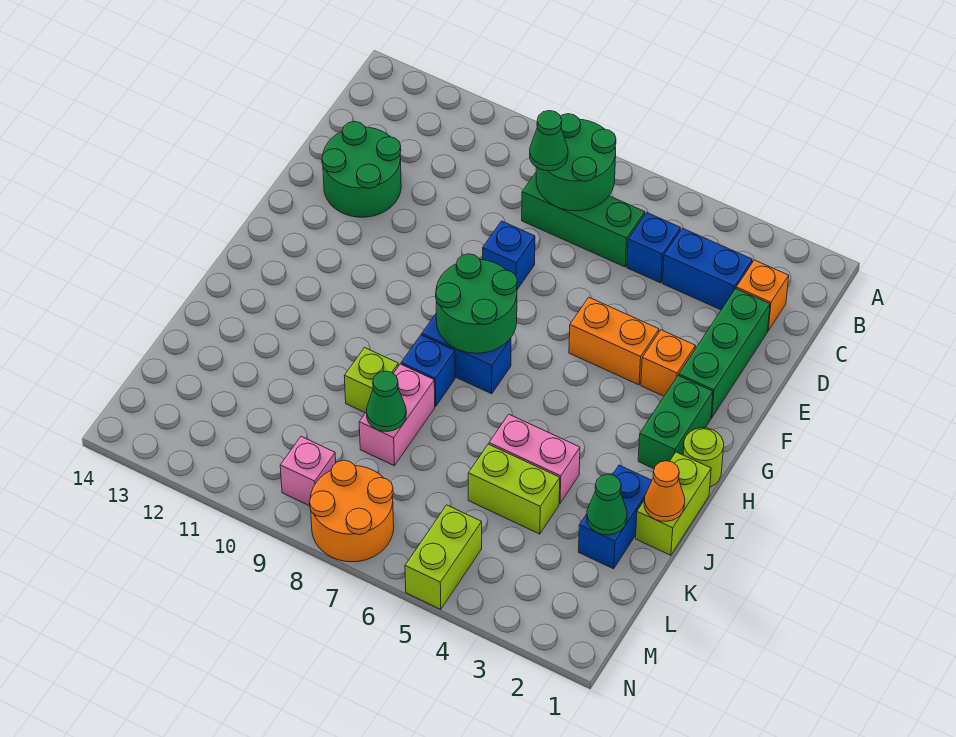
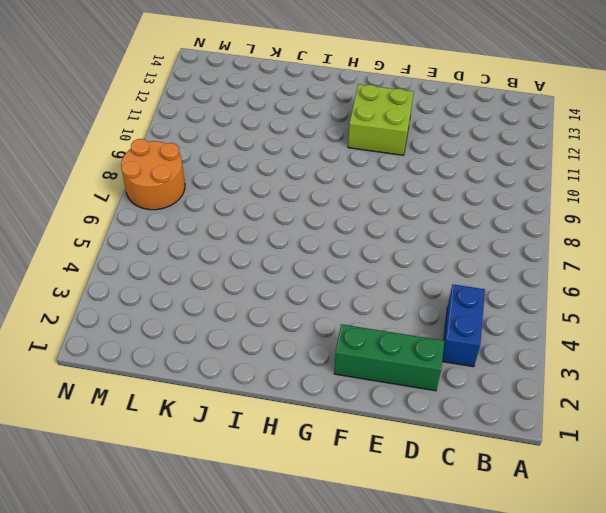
lime brick F11:G12 level 1 -> none
none -> orange brick C2 level 1
none -> blue brick C5 level 1
none -> green brick C6:C8 level 1

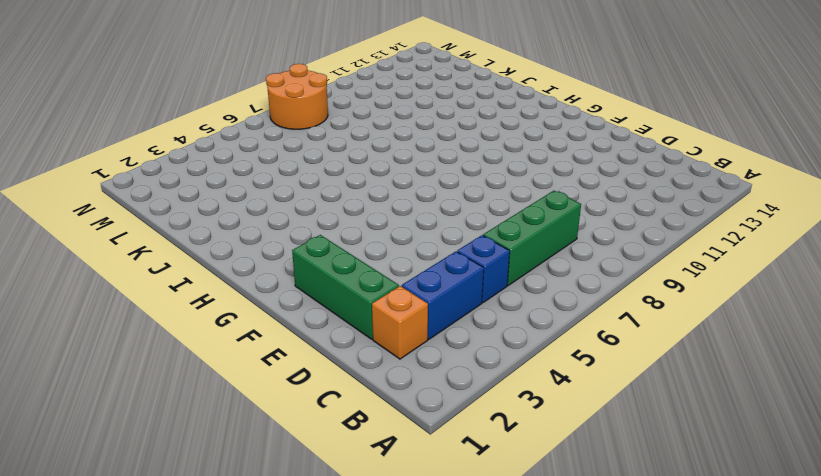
none -> green round brick D12:E13 level 1
none -> blue brick E8 level 1
none -> orange brick F3 level 1

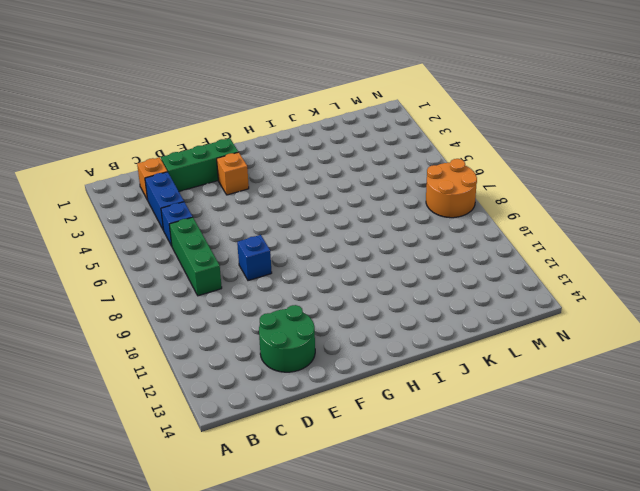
none -> orange brick F4:F5 level 1
none -> green brick G2:H2 level 1
none -> lime round brick H1 level 1

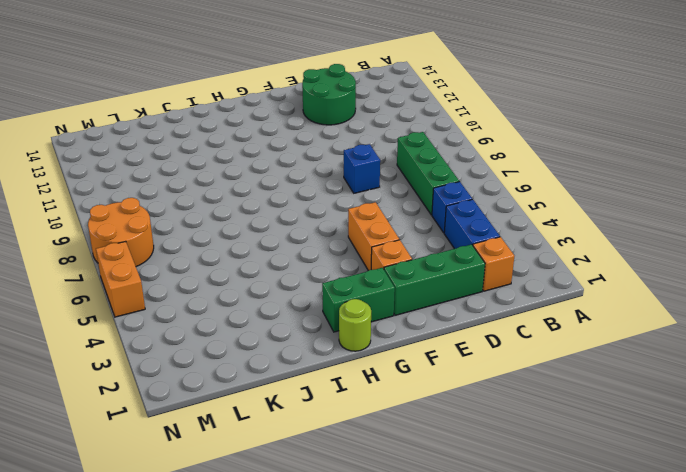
orange brick N5:N6 level 1 -> lime brick M5:N5 level 1
none -> blue brick H7:H8 level 1
none -> lime brick I1:J1 level 1
none -> blue brick I8 level 1

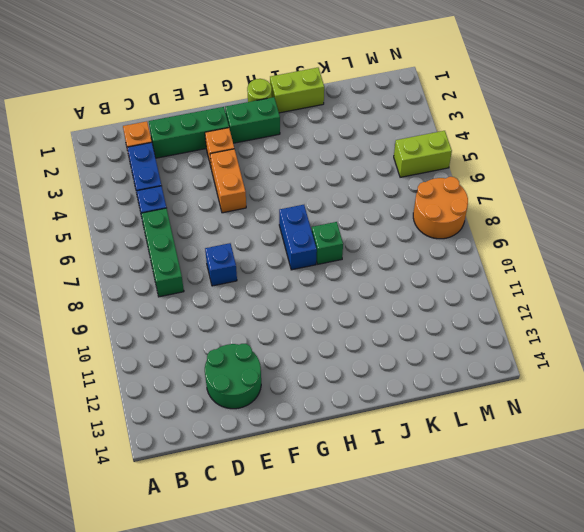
green brick I8 level 1 -> blue brick I8 level 1
none -> blue brick J2:K2 level 1
none -> pink brick J4:J5 level 1
none -> pink brick J8:K8 level 1

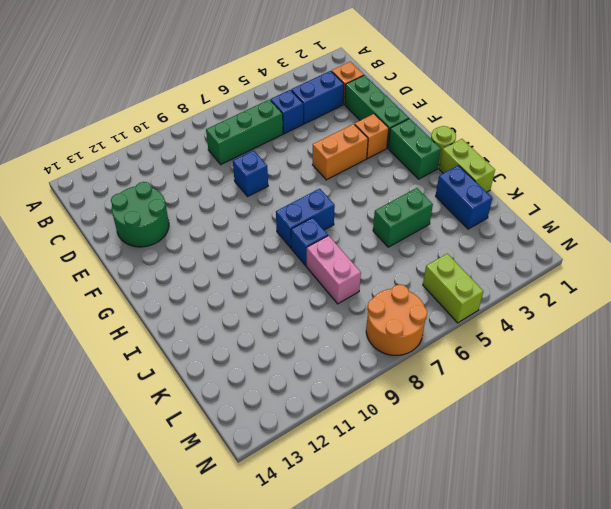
green brick J4:J5 level 1 -> pink brick J4:J5 level 1
none -> lime brick J9 level 1
none -> lime brick K4:K5 level 1
none -> pink brick M9 level 1

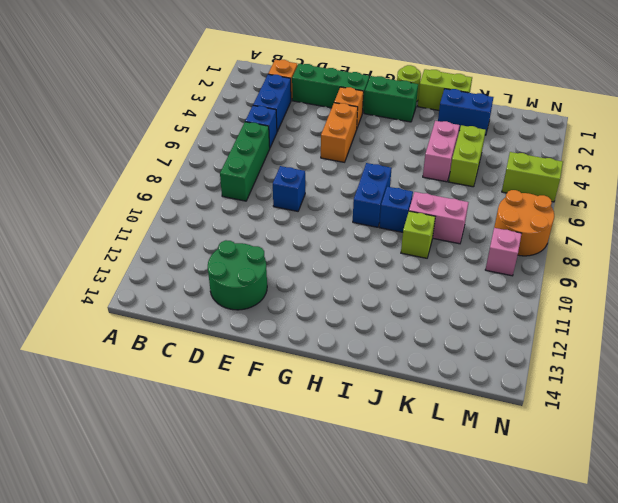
none -> green round brick B7:C8 level 2
none -> green round brick G7:H8 level 2
none -> orange cone J1 level 2

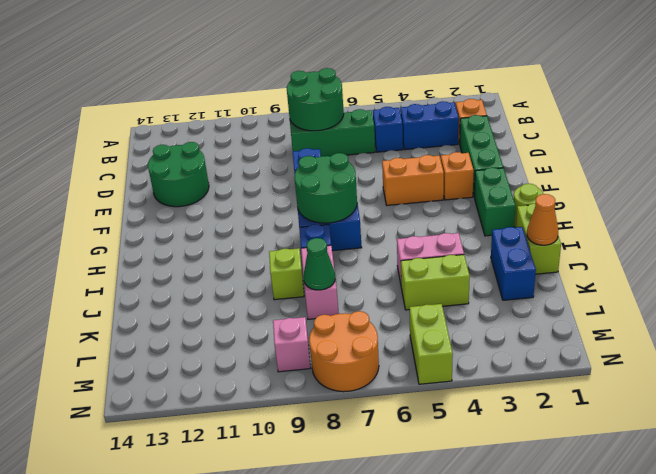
none -> green cone K2 level 2
none -> green cone C8 level 3

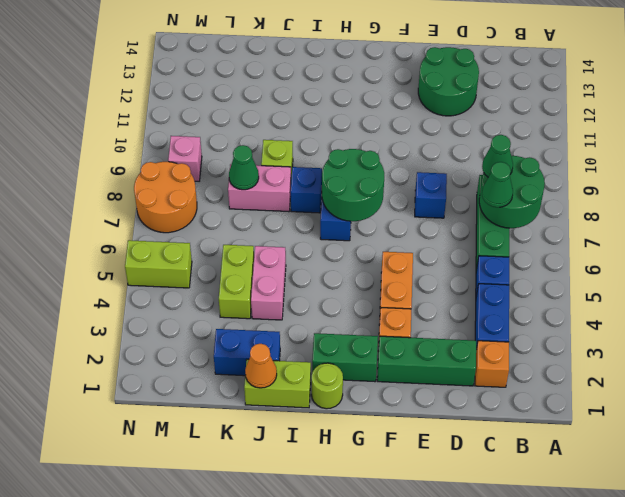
green cone C7 level 3 -> green cone K2 level 2

